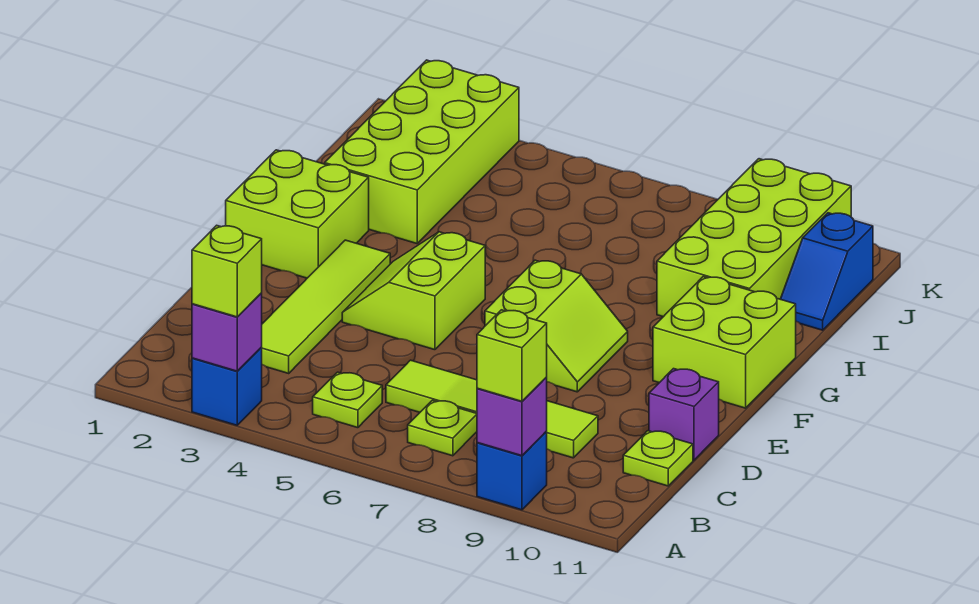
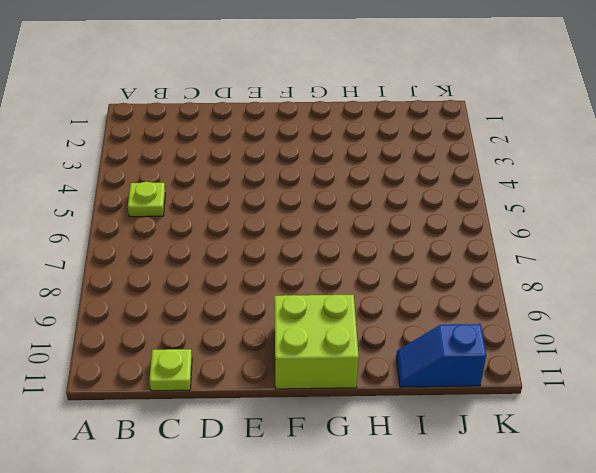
none -> blue brick A3 level 1
none -> blue brick A9 level 1
none -> lime plate B7 level 1

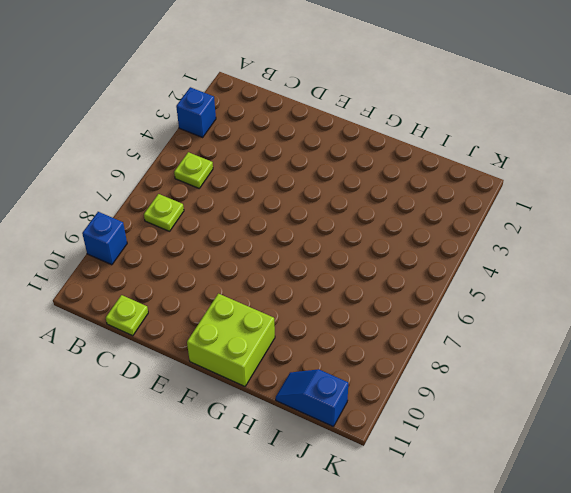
none -> lime tile C3:F3 level 1
none -> lime tile C6:C9 level 1
none -> purple brick D11 level 1

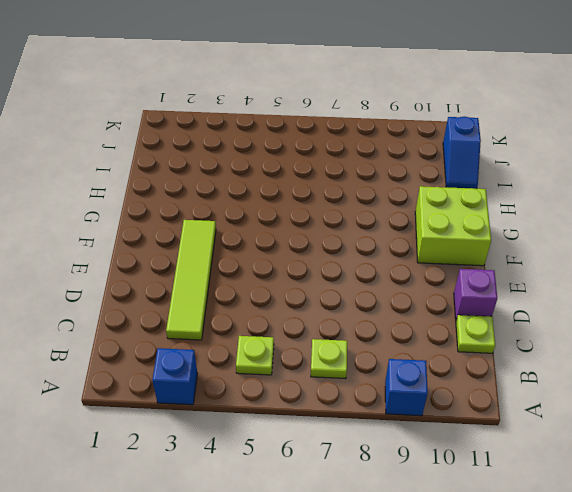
none -> lime tile C6:C9 level 1
none -> lime slope E4:F5 level 1 top 5
none -> lime slope E7:F8 level 1 top 7

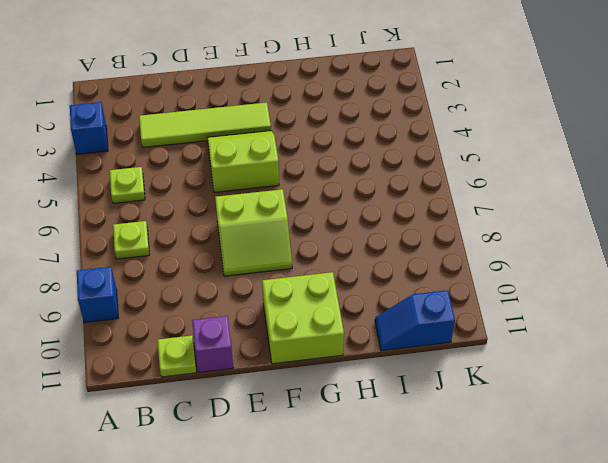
none -> lime tile C6:C9 level 1
none -> lime brick F1:G2 level 1
none -> lime brick H2:K3 level 1

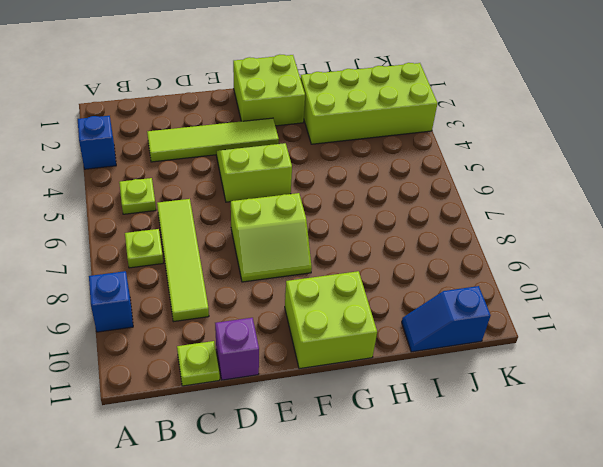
none -> lime brick H9:K10 level 1
none -> purple brick A3 level 2
none -> purple brick A9 level 2

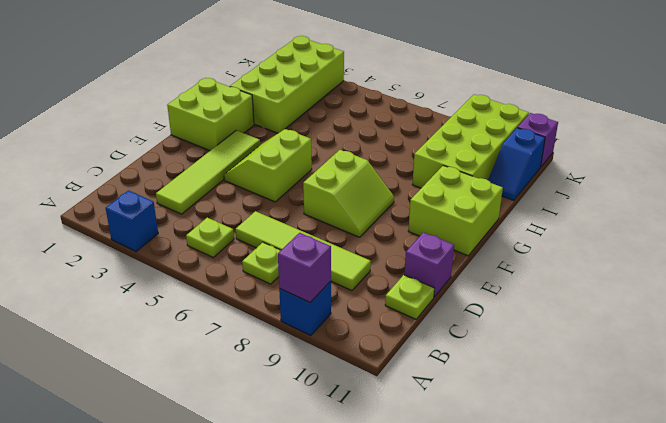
purple brick K11 level 1 -> purple brick A3 level 2
none -> lime brick A3 level 3
none -> lime brick A9 level 3

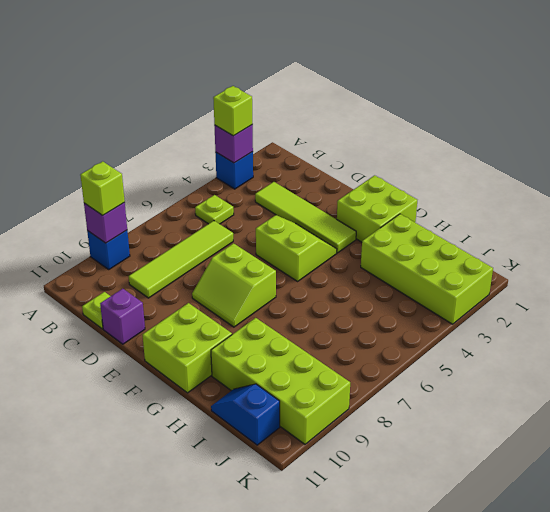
none -> lime plate B7 level 1

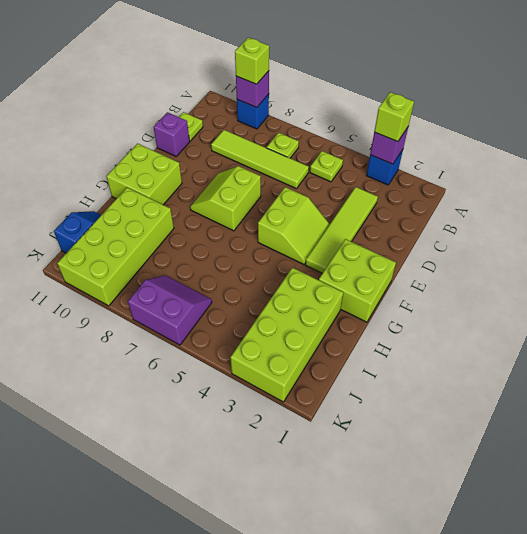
purple slope J6:K7 level 1 top K -> none

